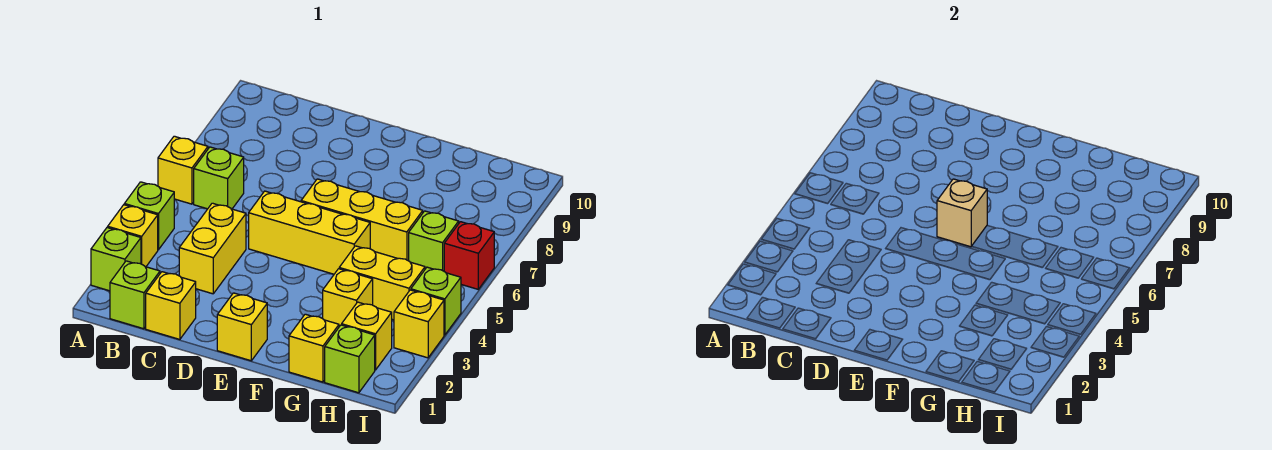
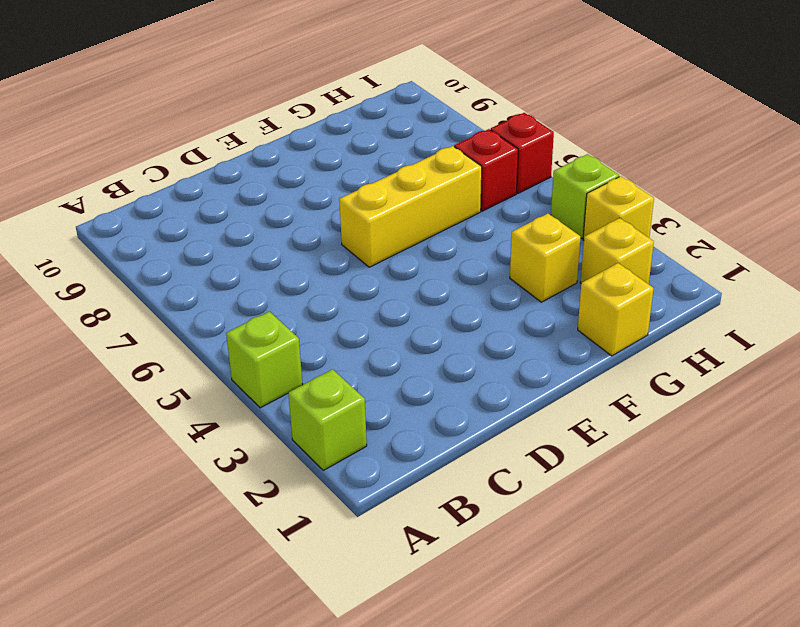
red brick H6 level 1 -> lime brick H6 level 1
none -> yellow brick A3 level 1
none -> yellow brick A6 level 1
none -> lime brick B1 level 1

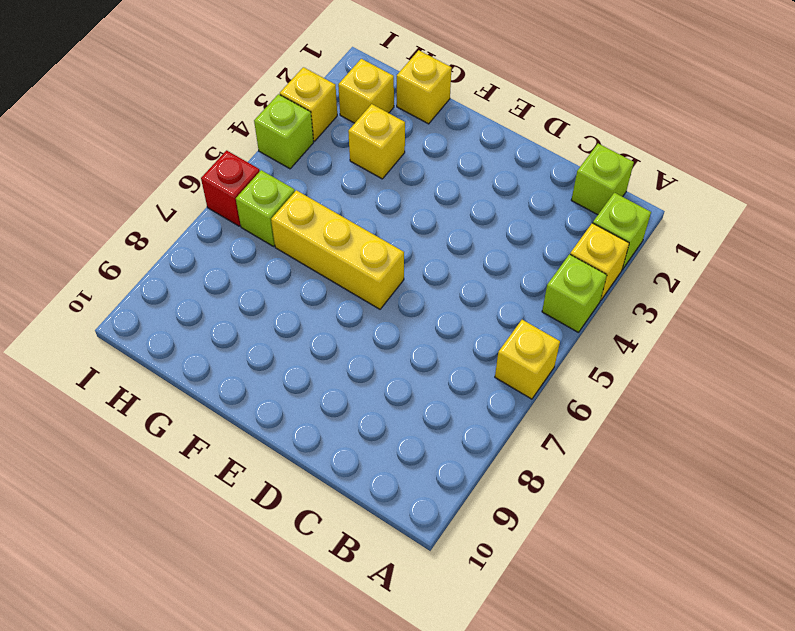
none -> lime brick B6 level 1
none -> yellow brick C1 level 1
none -> yellow brick C3:C4 level 1

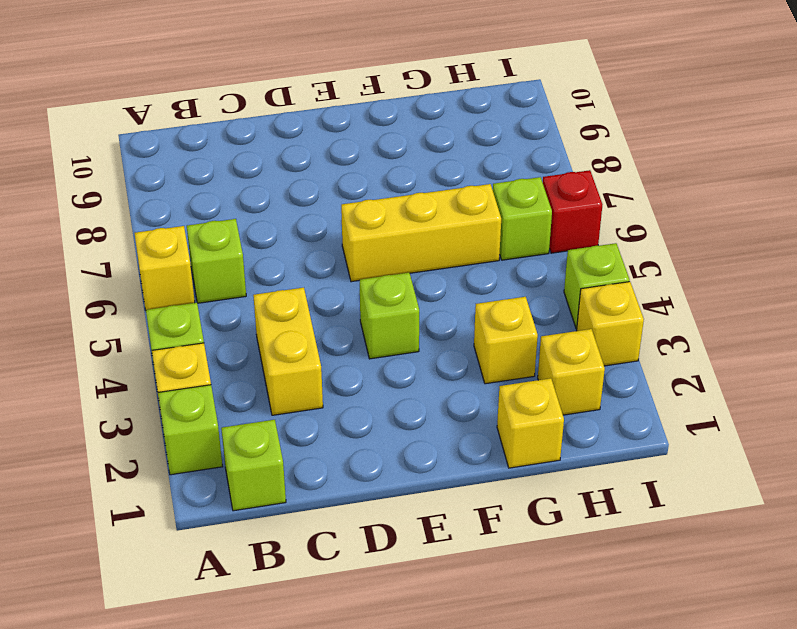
lime brick E4 level 1 -> lime brick H1 level 1
none -> yellow brick C1 level 1
none -> yellow brick D5:F5 level 1
none -> yellow brick E1 level 1

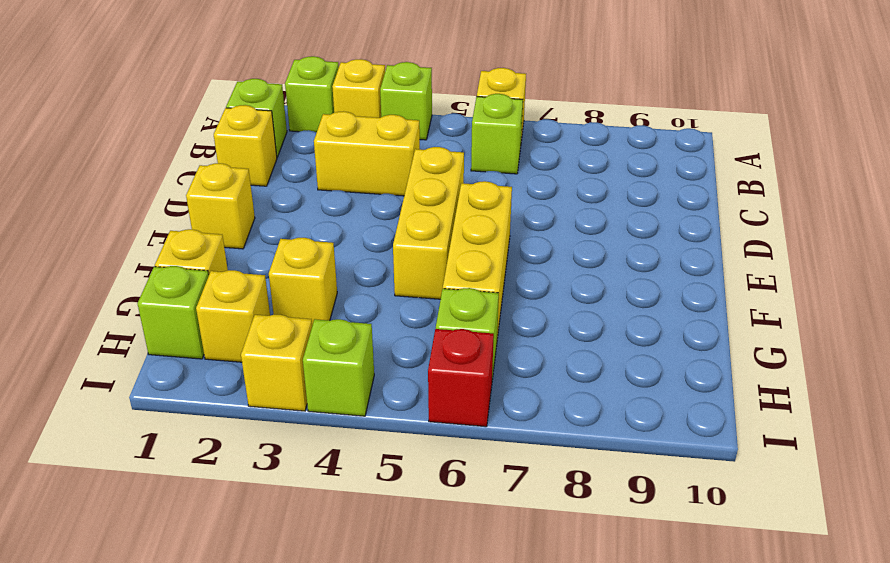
none -> yellow brick G4:H4 level 1
none -> tan brick E6 level 2

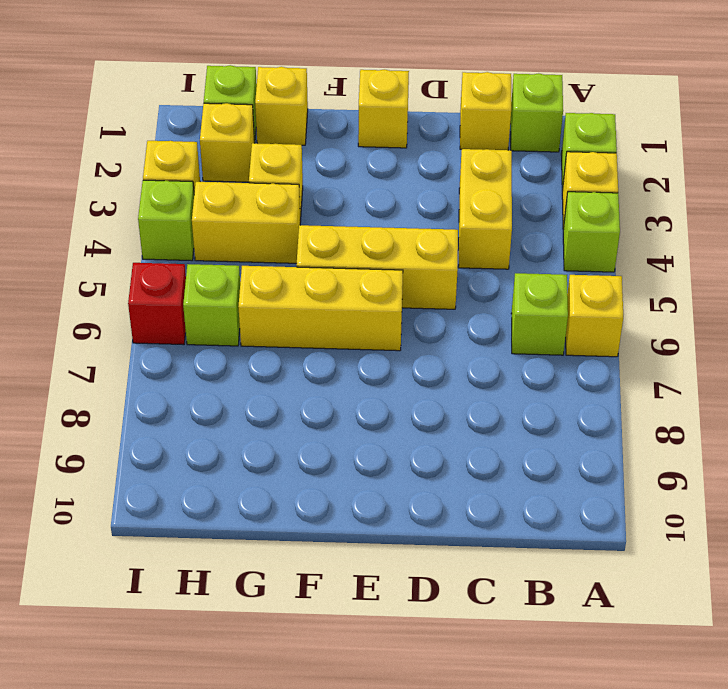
none -> tan brick E6 level 2

